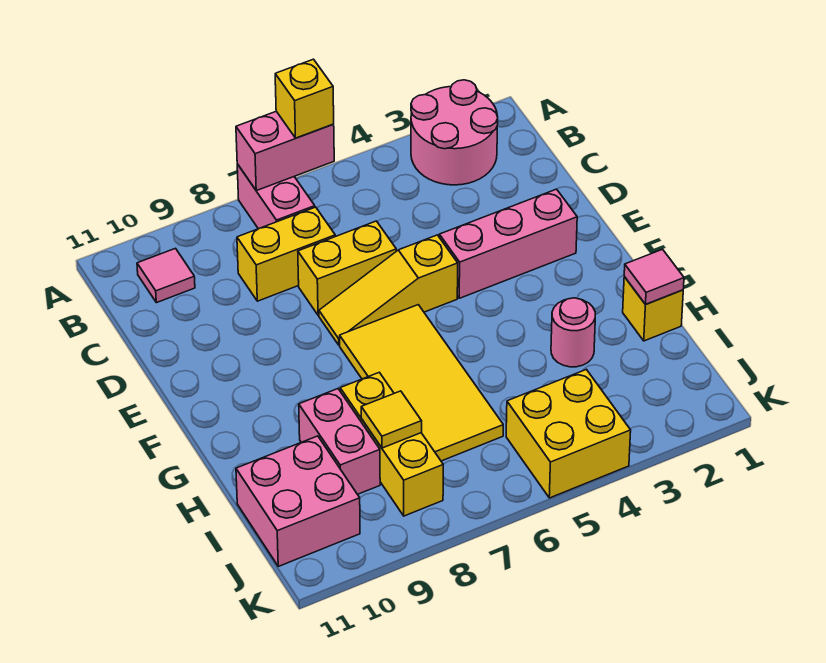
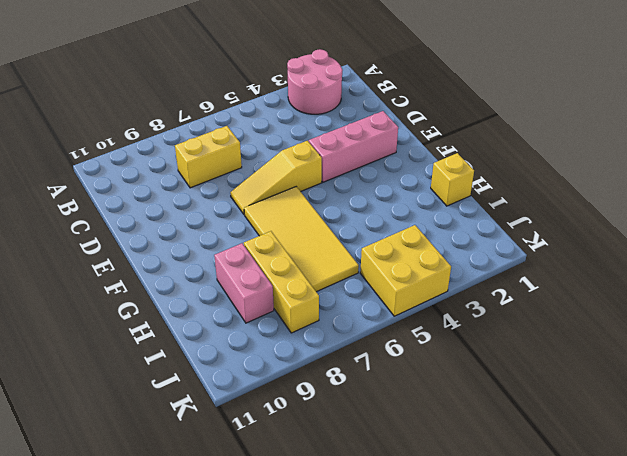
none -> pink brick A7:B7 level 1
none -> pink tile B10 level 1
none -> yellow brick D6:D7 level 1

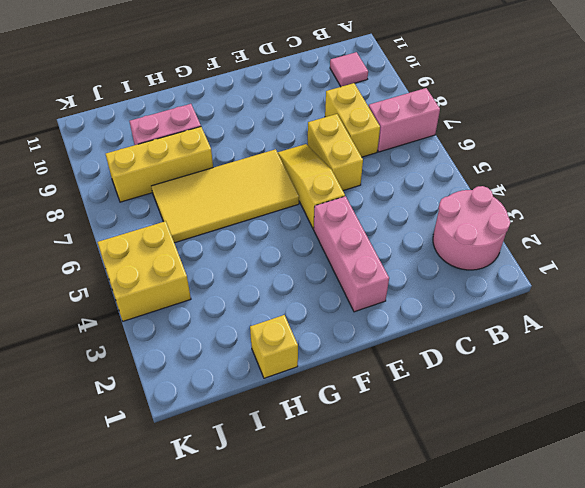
none -> pink round brick H3 level 1
none -> pink brick I10:J11 level 1
none -> pink brick A6:A7 level 2

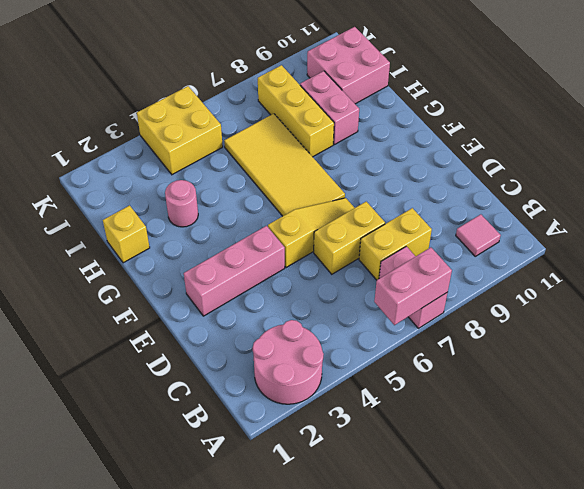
none -> pink tile H1 level 2
none -> yellow tile I8 level 2
none -> yellow brick A6 level 3

